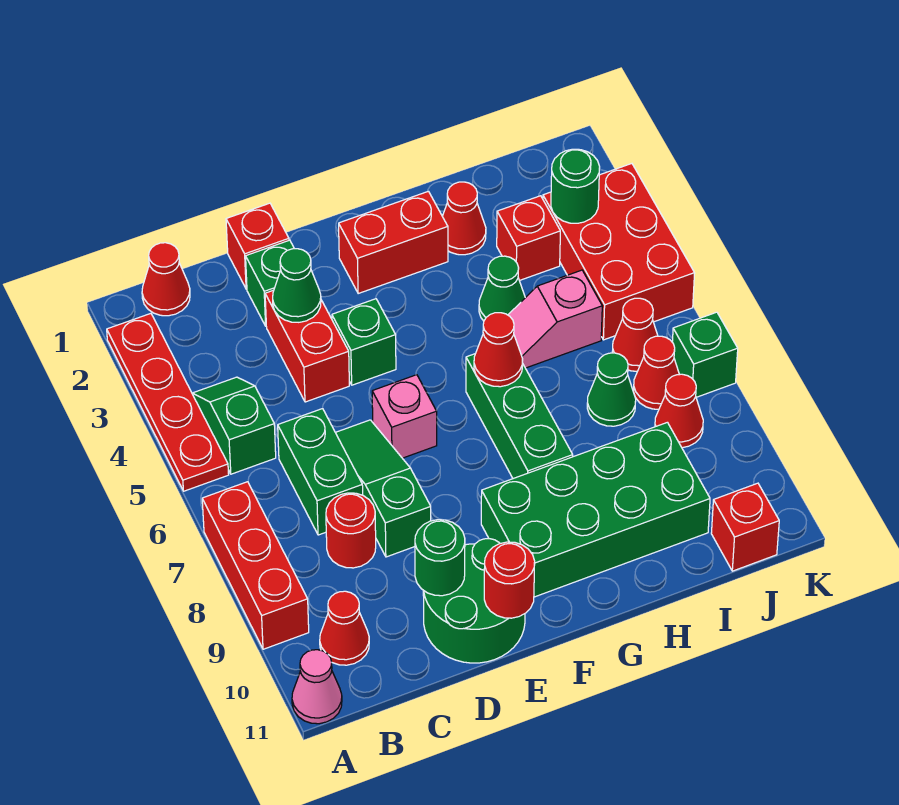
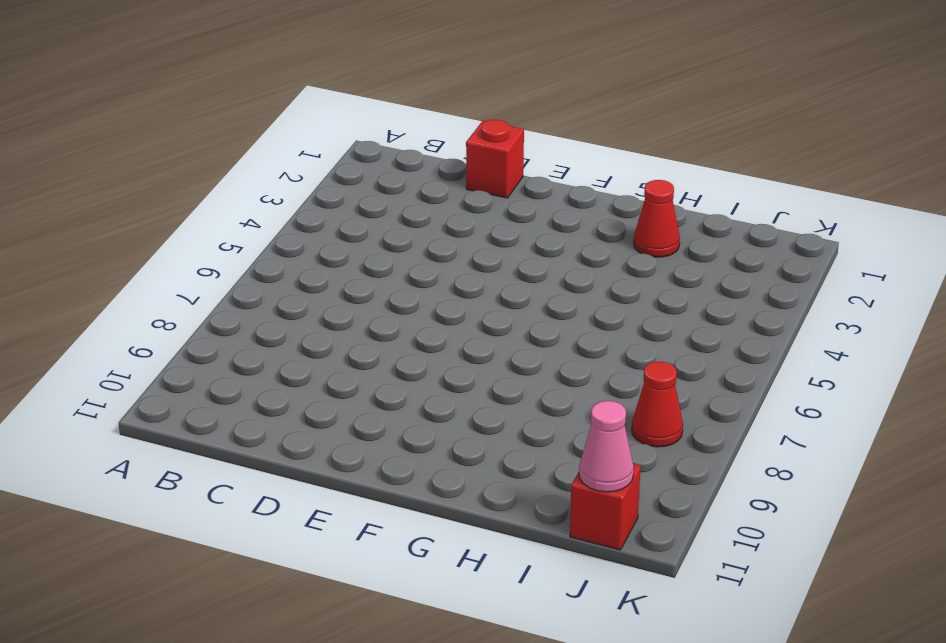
pink cone J11 level 2 -> pink cone A11 level 1
none -> red plate A2:A5 level 1
none -> red brick A7:A9 level 1
none -> red cone B1 level 1
none -> green slope B4:B5 level 1 top 5

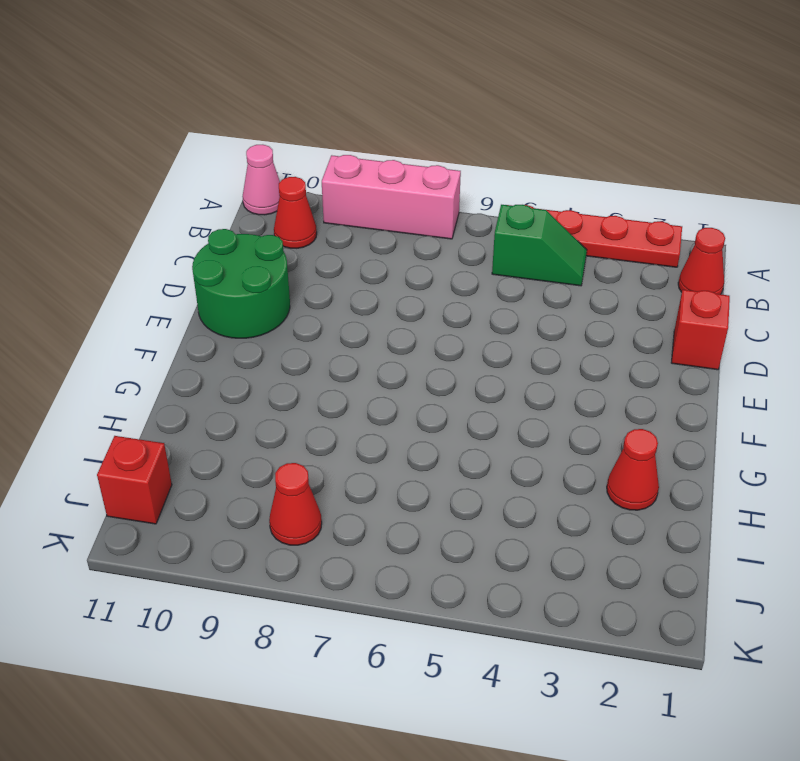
pink brick A7:A9 level 1 -> red brick A7:A9 level 1
none -> green brick C6:C7 level 1
none -> red round brick C8 level 1
none -> green brick D2 level 1
none -> red brick D3:D4 level 1

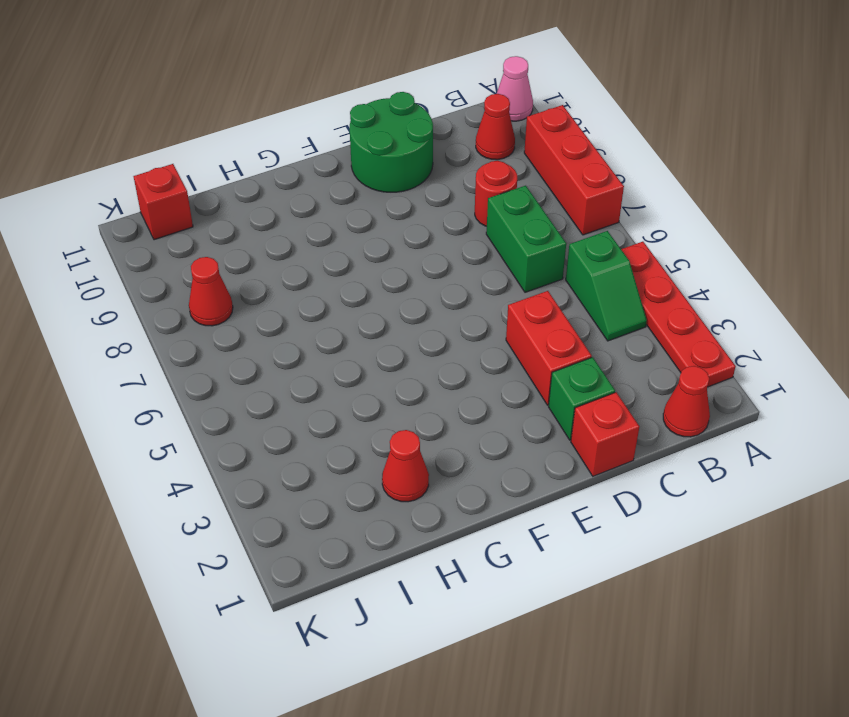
none -> green slope D6:D8 level 1 top 8
none -> green brick E4 level 1
none -> pink brick E6 level 1
none -> red brick F2:G2 level 1

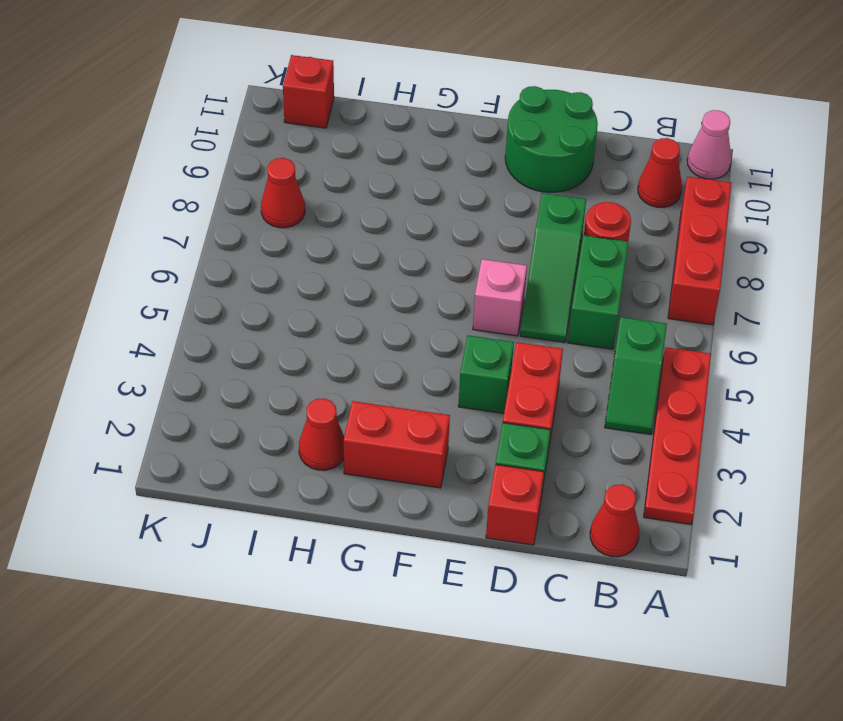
none -> green brick F9:I10 level 1
none -> green brick G6:G8 level 1
none -> green cone H4 level 1
none -> pink slope H5:I5 level 1 top I

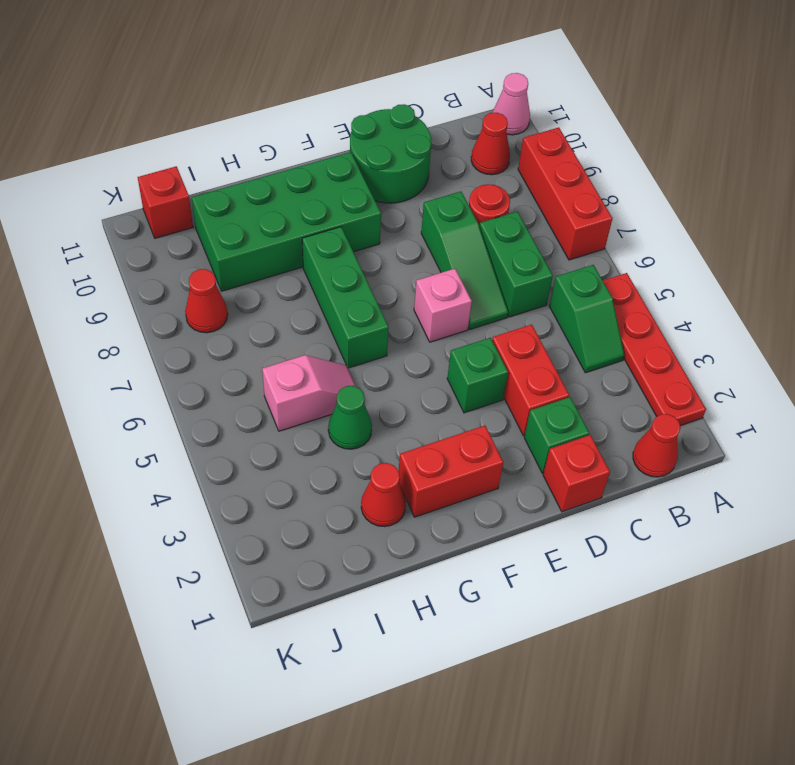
none -> red brick I3 level 1
none -> green cone I7 level 1
none -> red brick J3:K5 level 1
none -> red cone J6 level 1

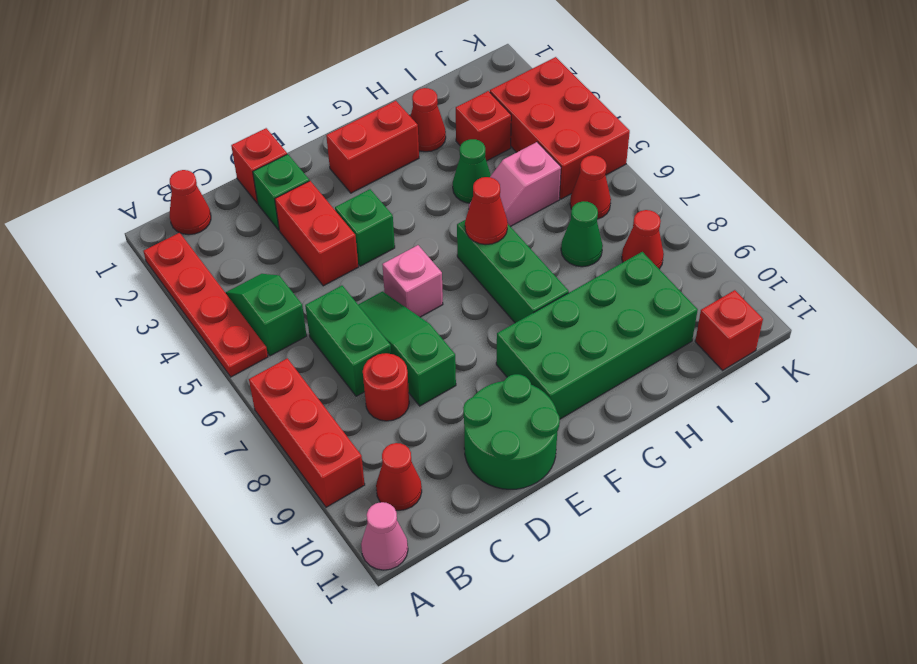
none -> red cone J7 level 1
none -> green brick K7 level 1
none -> green cone D3 level 2
none -> green round brick D10 level 2

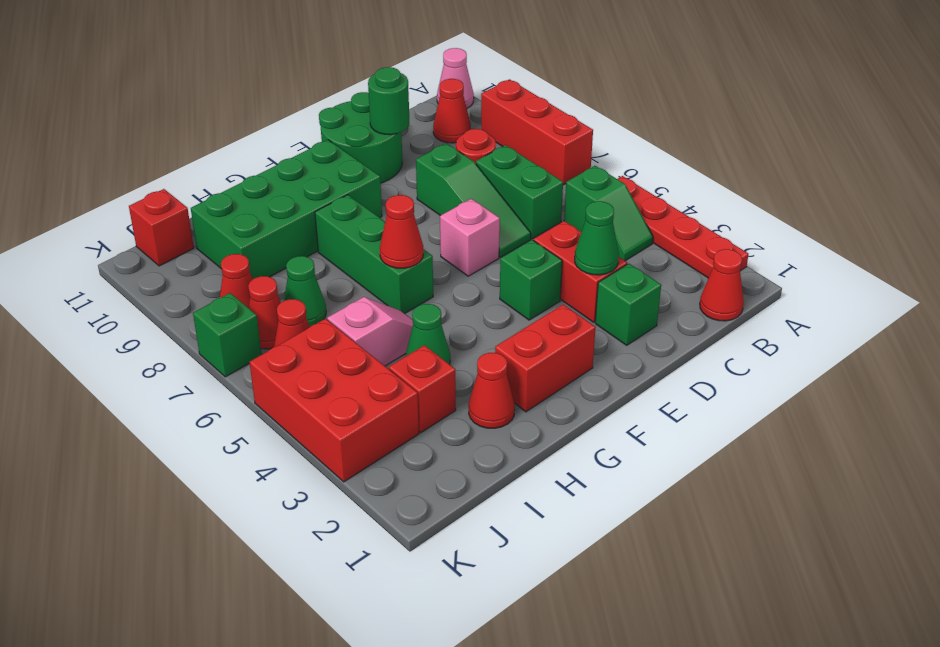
none -> red brick D1 level 1
none -> red round brick E11 level 2
none -> green round brick J3 level 2

